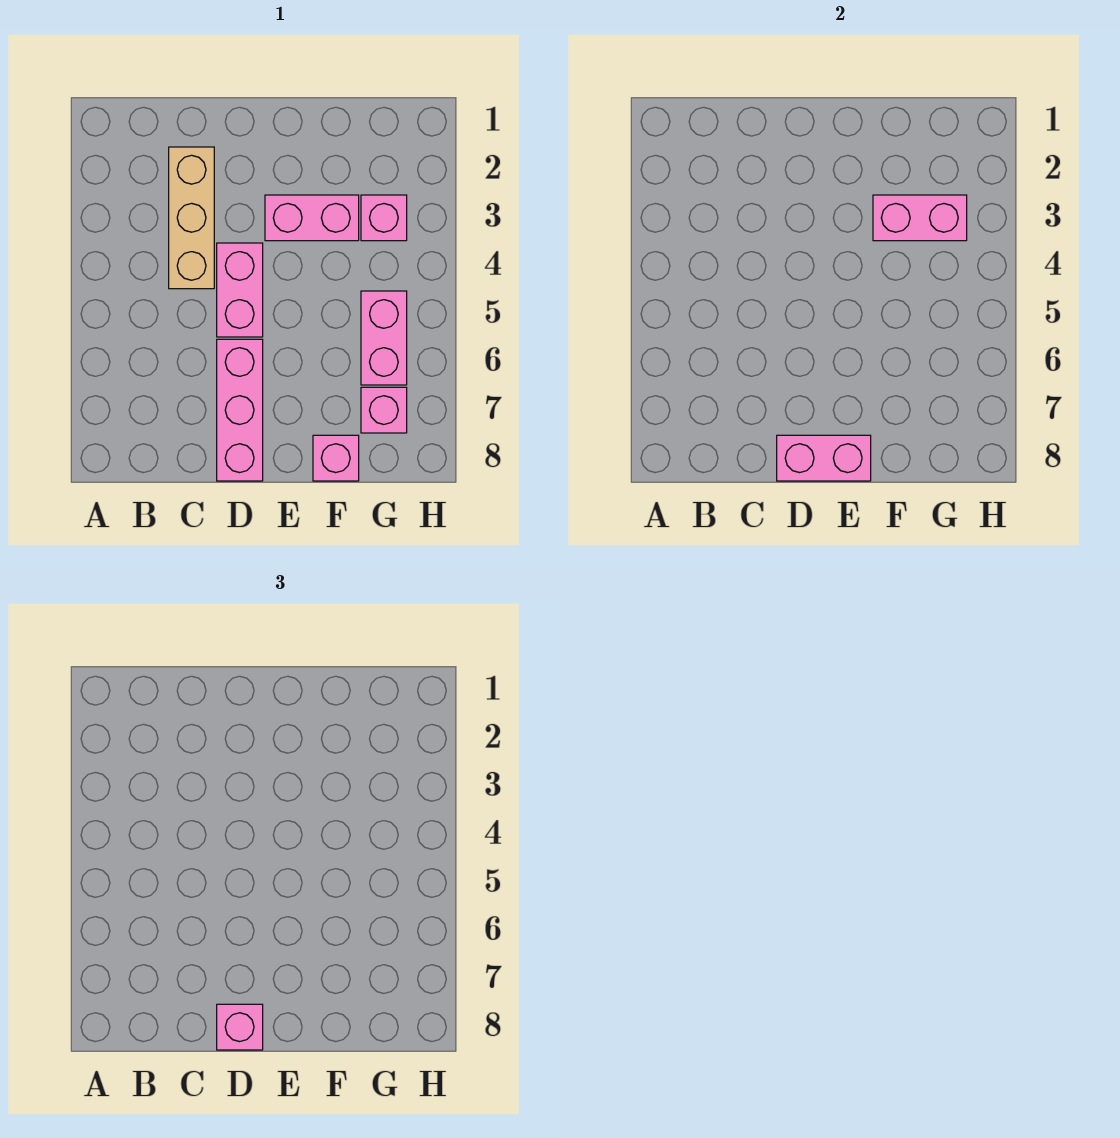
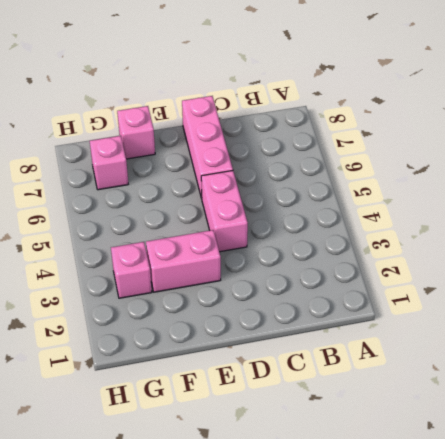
none -> tan brick C2:C4 level 1
none -> pink brick G5:G6 level 1

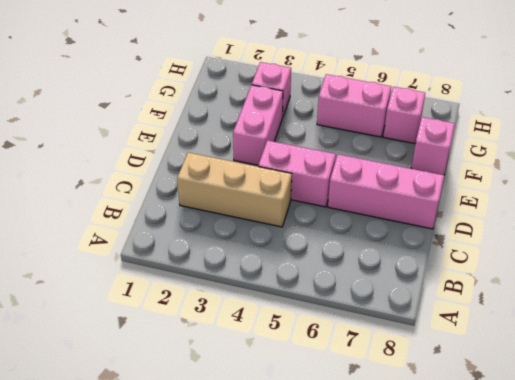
none -> pink brick D8:E8 level 2
none -> pink brick F3:G3 level 2

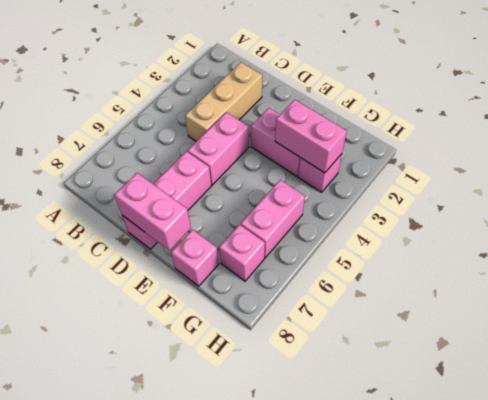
none -> pink brick D8 level 3

